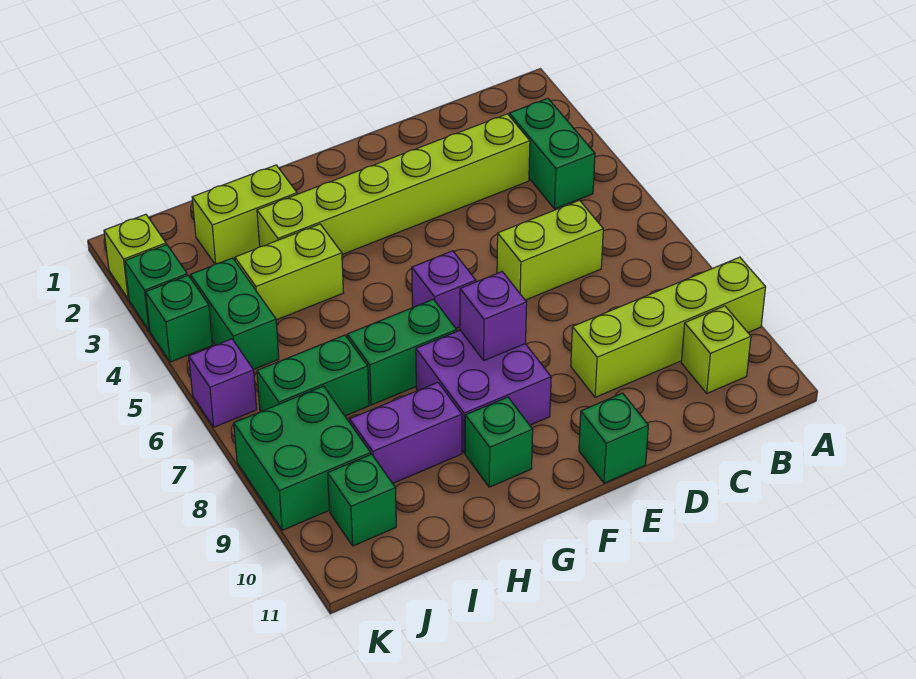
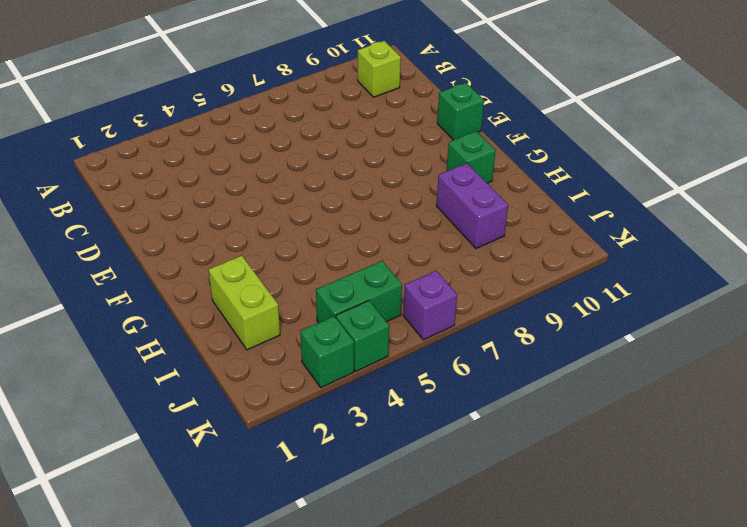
none -> lime brick A9:D9 level 1
none -> green brick B3:B4 level 1
none -> lime brick C3:H3 level 1

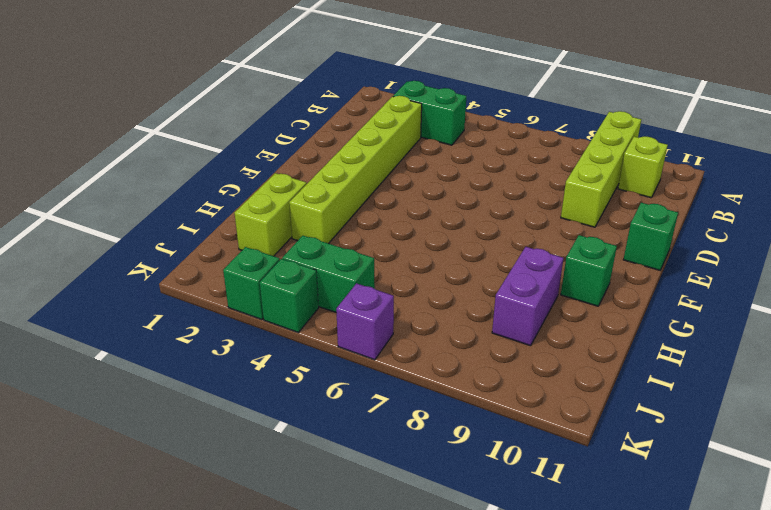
none -> lime brick C6:D6 level 1
none -> purple brick F6 level 1
none -> purple brick F8:G9 level 1

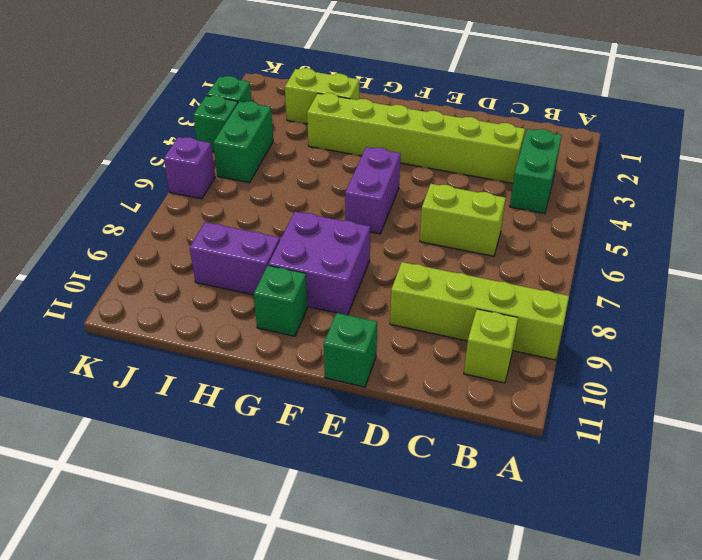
purple brick F5:F6 level 1 -> purple brick F6 level 1
none -> green brick G7:H7 level 1
none -> lime brick H4:I4 level 1
none -> green brick I7:J7 level 1

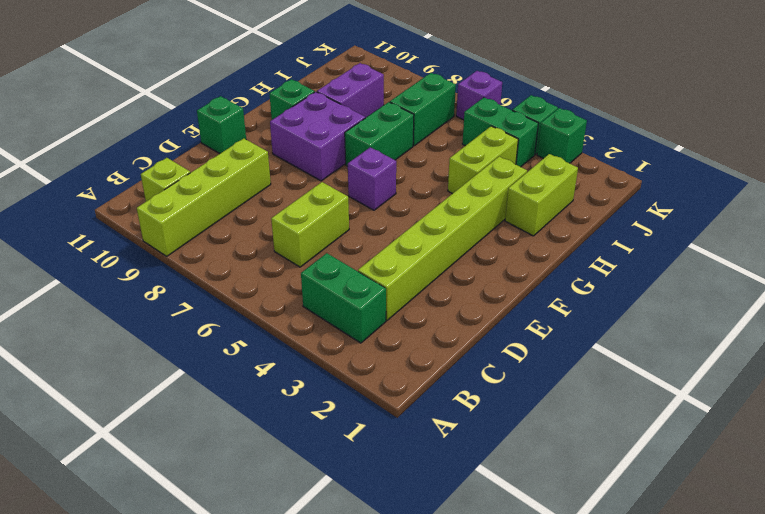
none -> green brick J8:K9 level 1
none -> green brick J10 level 1
none -> lime brick K2 level 1

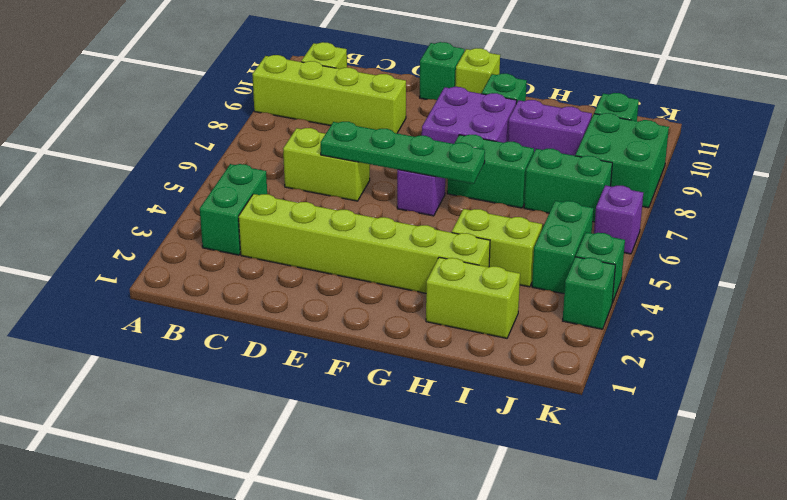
green plate D6:G6 level 2 -> none
lime brick F11 level 1 -> lime brick K2 level 1
none -> purple brick F8 level 2

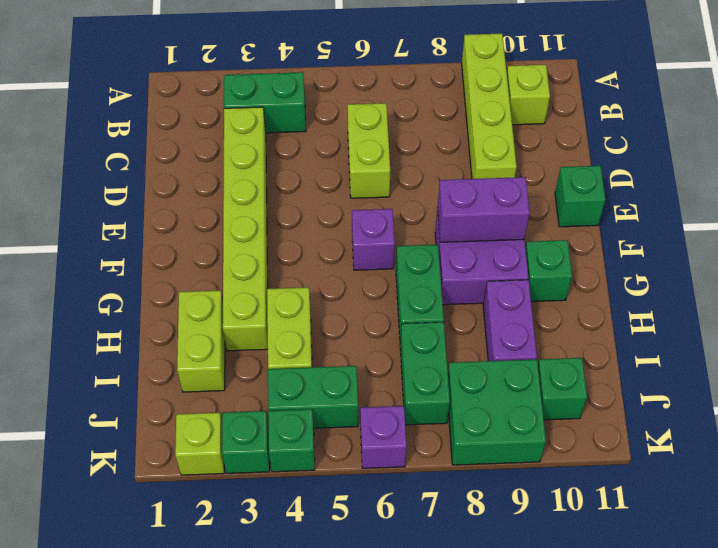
purple brick F8:F9 level 2 -> purple brick F8 level 2

